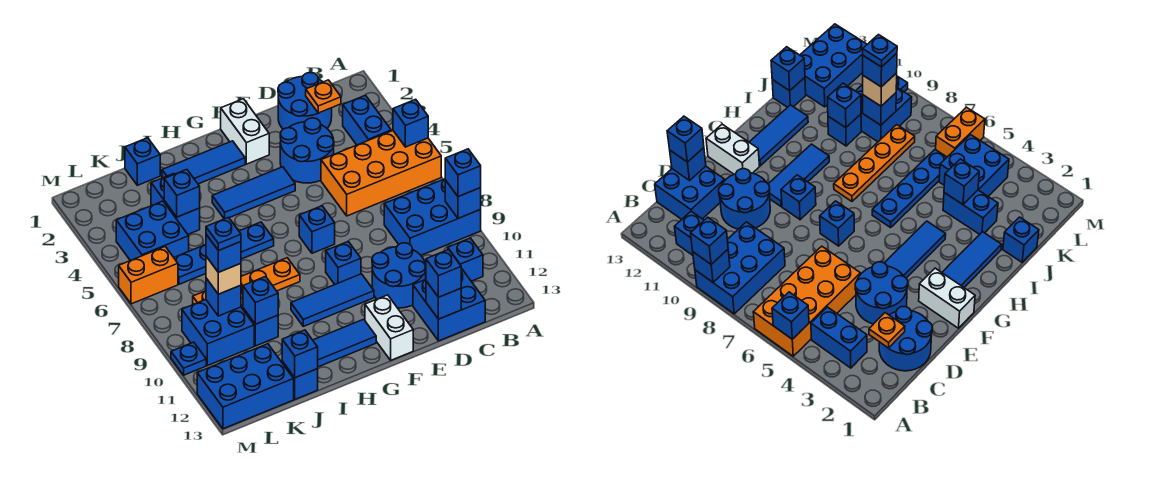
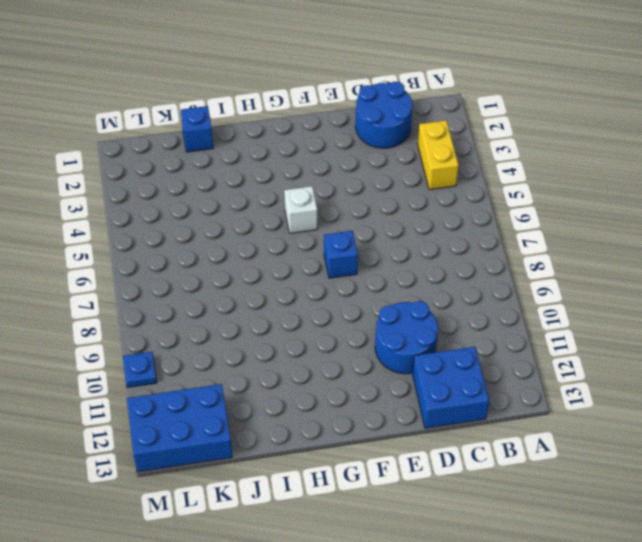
yellow brick B3:B4 level 1 -> blue brick B3:B4 level 1
white brick G5 level 1 -> none
none -> orange brick A5:D6 level 1
none -> blue brick A8:C9 level 1
none -> blue brick B11 level 1
none -> blue round brick D3:E4 level 1

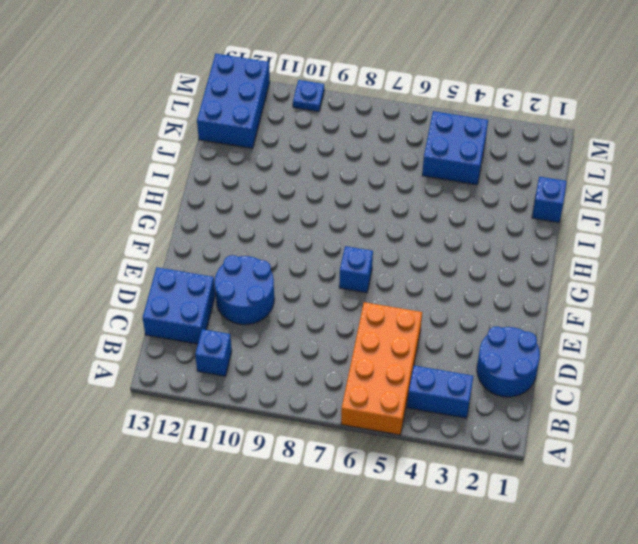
none -> blue brick A8:C9 level 1
none -> blue round brick D3:E4 level 1
none -> white brick F1:F2 level 1
none -> blue tile F4:H4 level 1

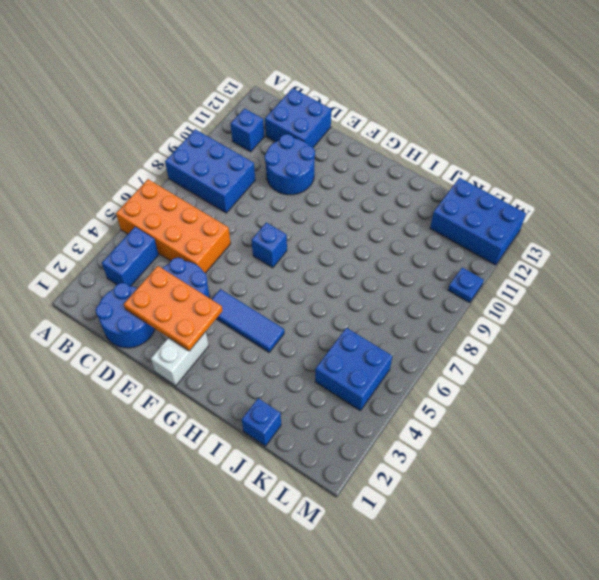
orange plate D2:F3 level 2 -> none
none -> blue brick F9 level 1
none -> blue tile F10:H10 level 1
none -> white brick F12:F13 level 1
none -> blue tile G2:I2 level 1

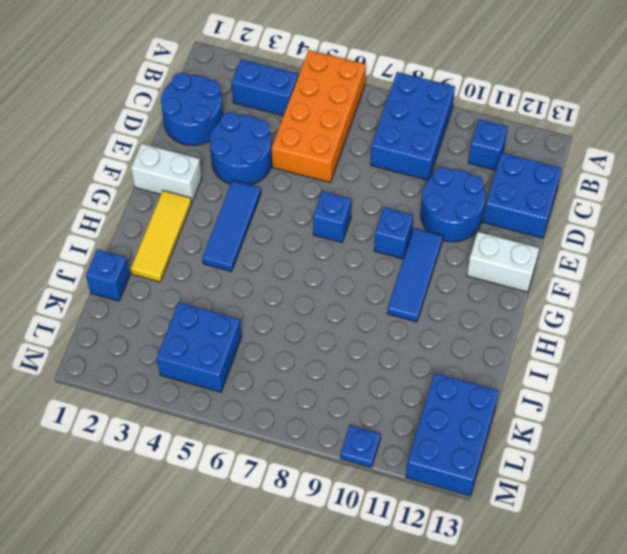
yellow tile G2:I2 level 1 -> blue tile G2:I2 level 1
none -> blue tile G12:I12 level 1
none -> blue plate H6:K6 level 1
none -> orange plate H8:K8 level 1
none -> blue brick J3:J4 level 1

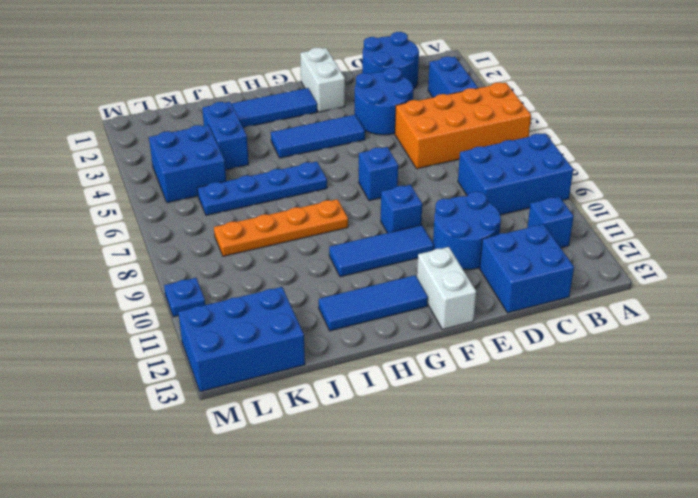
none -> blue brick J1 level 1
none -> blue brick J10 level 1
none -> blue brick J13 level 1
none -> blue brick K9:L10 level 1

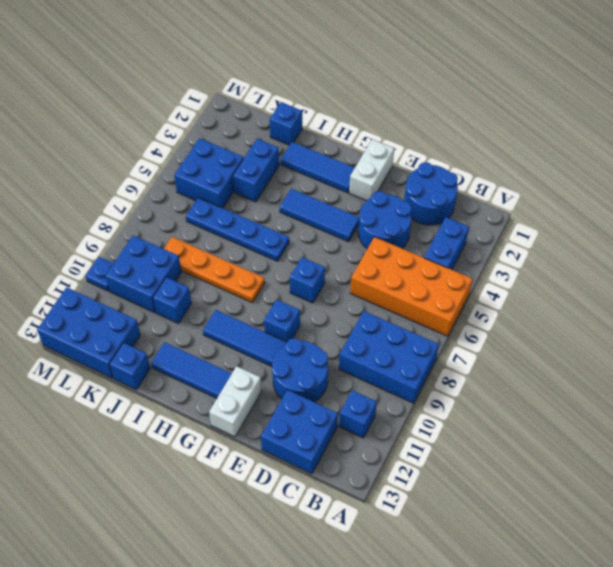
none -> orange brick L6:M6 level 1
none -> blue brick A5 level 2
none -> blue brick A9 level 2
none -> orange plate C2 level 2

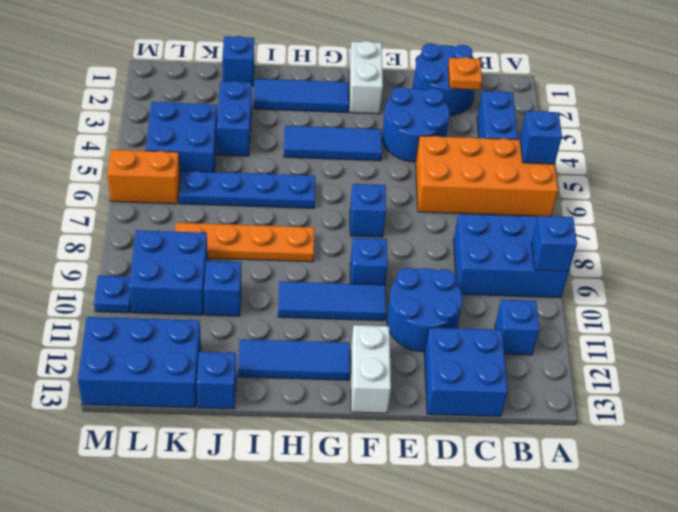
none -> blue brick D13 level 2
none -> blue brick J4 level 2
none -> blue brick J10 level 2
none -> blue brick J13 level 2

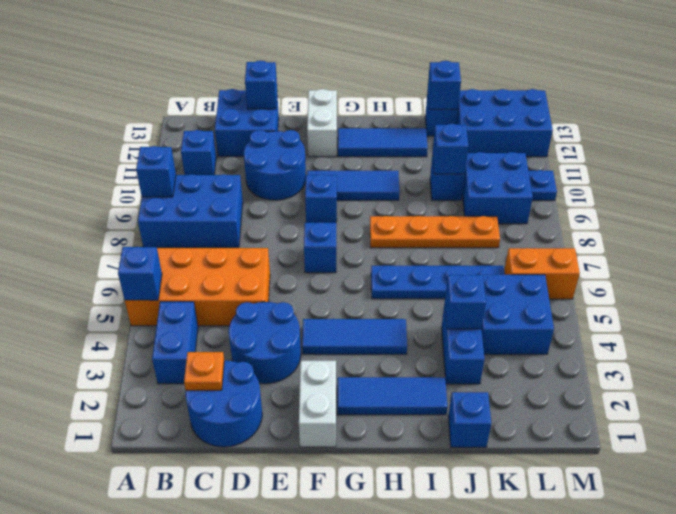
none -> blue brick K9 level 2
none -> blue brick A9 level 3
none -> blue brick D13 level 3
none -> tan brick K9 level 3

